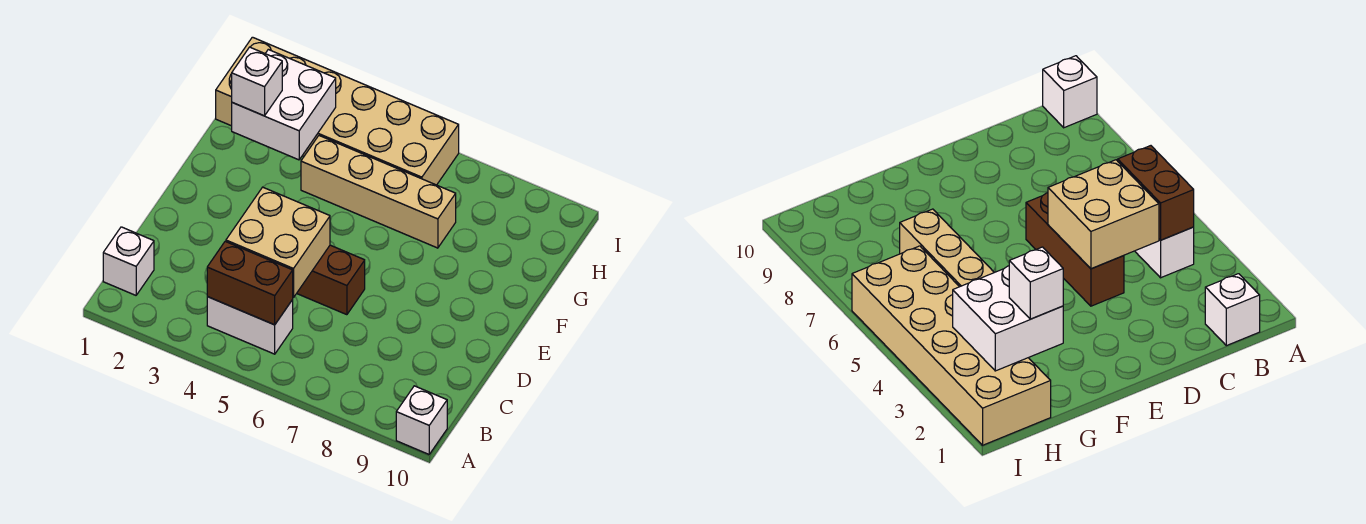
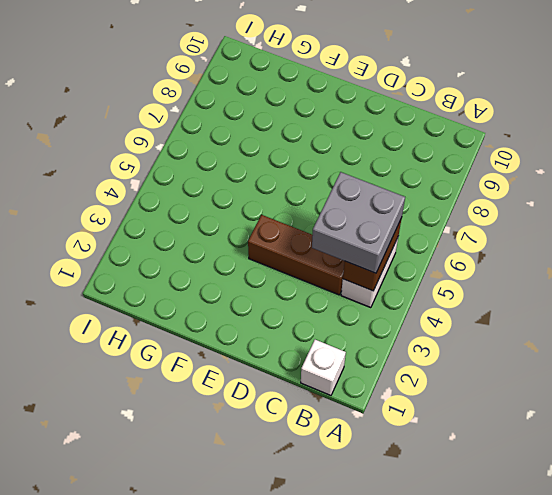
grey brick B4:C5 level 3 -> none
brown brick C4:E4 level 1 -> brown brick D4:D6 level 1
none -> white brick A10 level 1
none -> tan brick G4:G7 level 1

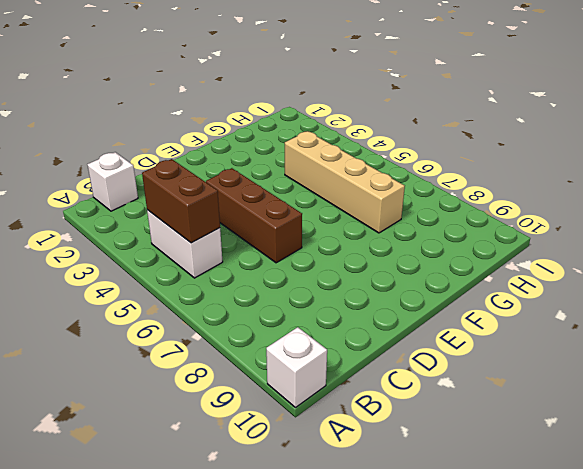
none -> tan brick H1:I6 level 1
none -> tan brick C4:D5 level 2

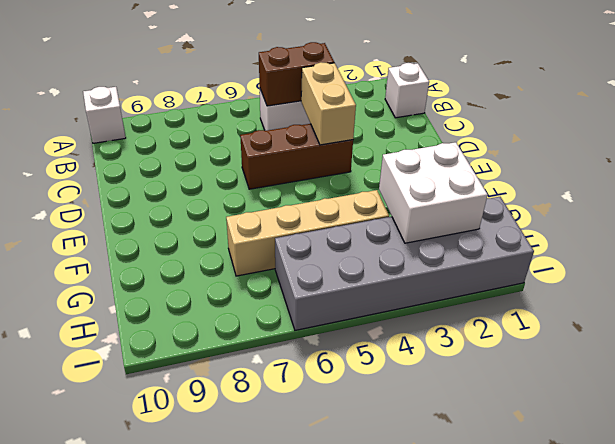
tan brick C4:D4 level 2 -> tan brick C4:D5 level 2
grey brick H1:I6 level 1 -> tan brick H1:I6 level 1
none -> white brick G2 level 3

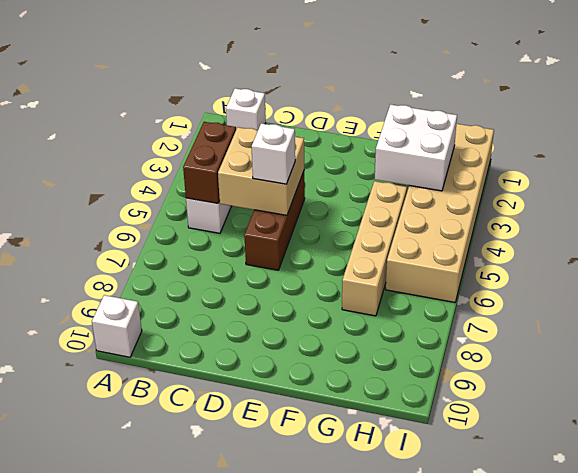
white brick D5 level 3 -> white brick G2 level 3

